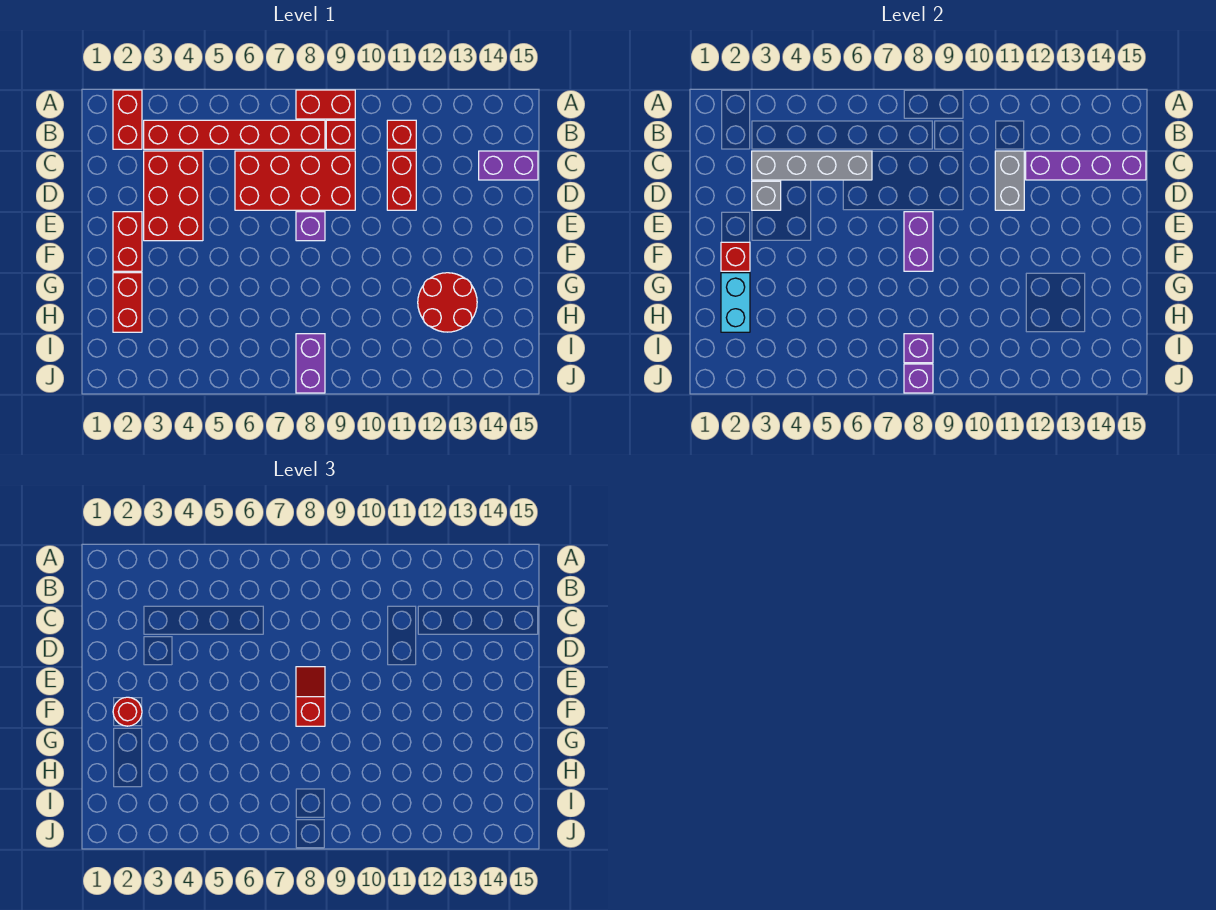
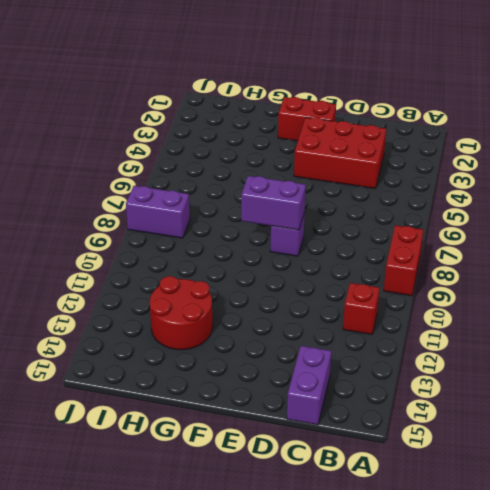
none -> red brick A2:B2 level 1
none -> red brick B3:B8 level 1
none -> red brick B9 level 1

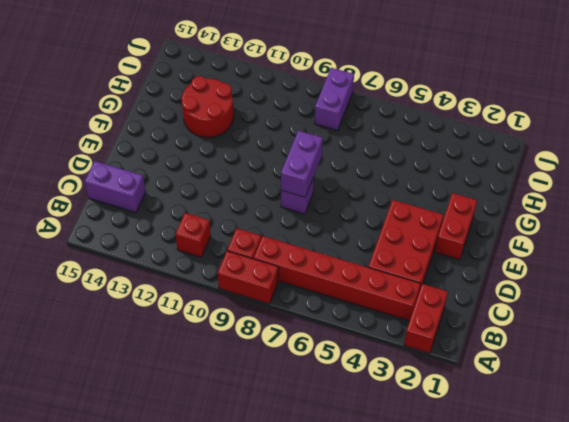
none -> red brick C6:D9 level 1
none -> red brick C11:D11 level 1
none -> red brick G2:H2 level 1

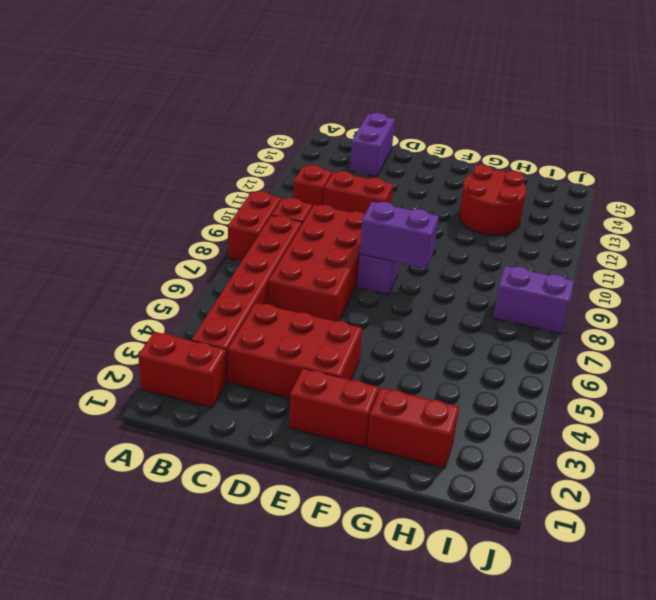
none -> grey brick C3:C6 level 2
none -> grey brick C11:D11 level 2
none -> purple brick C12:C15 level 2

